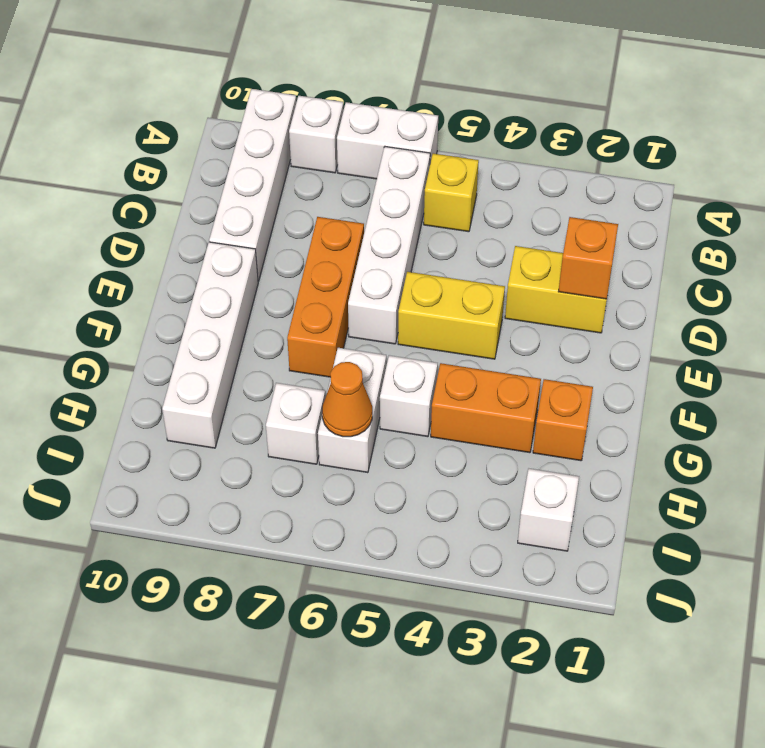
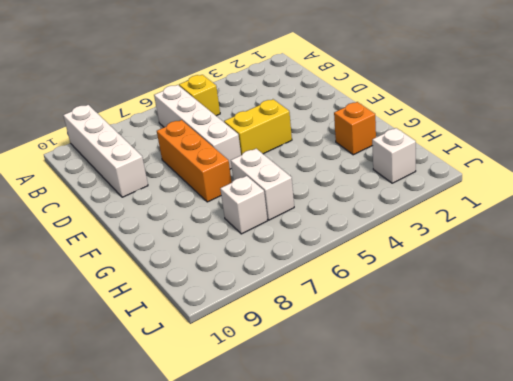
none -> white brick A6:A7 level 1
none -> white brick A8 level 1
none -> yellow brick D2:D3 level 1

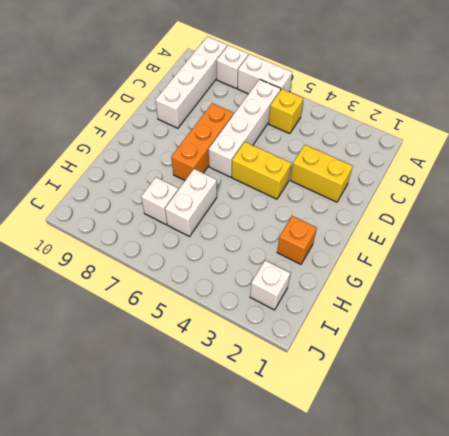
none -> white brick E9:H9 level 1
none -> orange brick G3:G4 level 1
none -> white brick G5 level 1

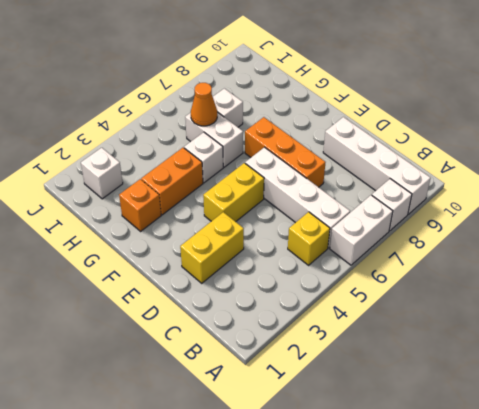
none -> white brick E9:H9 level 1
none -> orange brick D2 level 2

